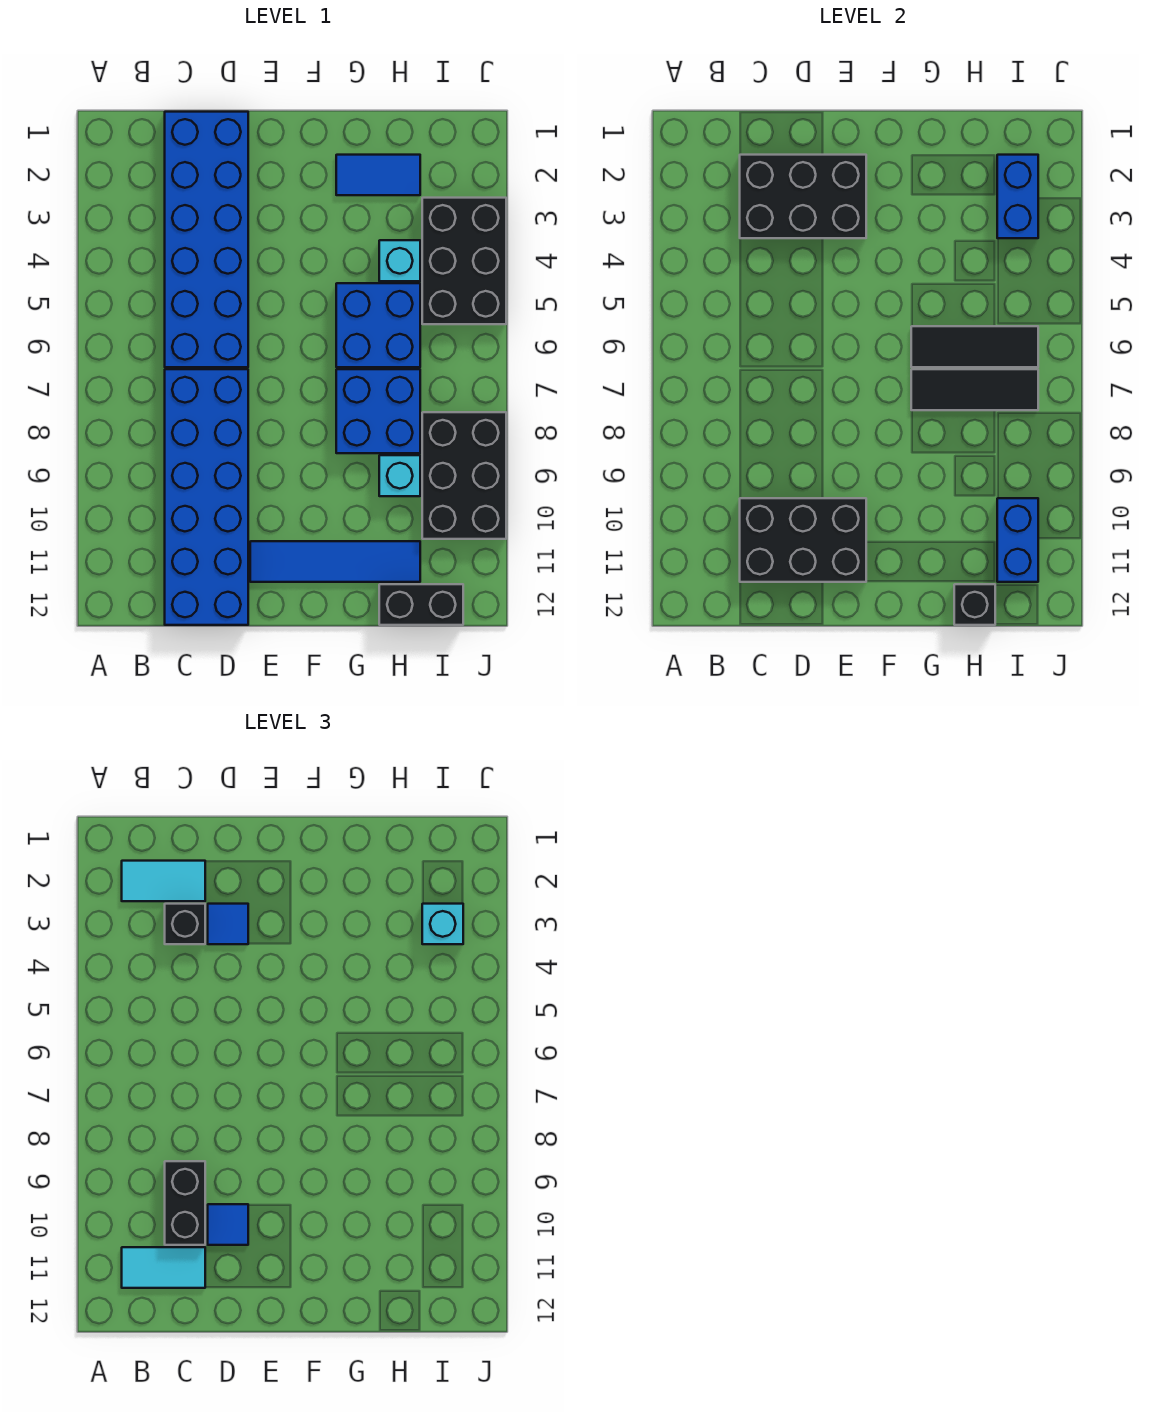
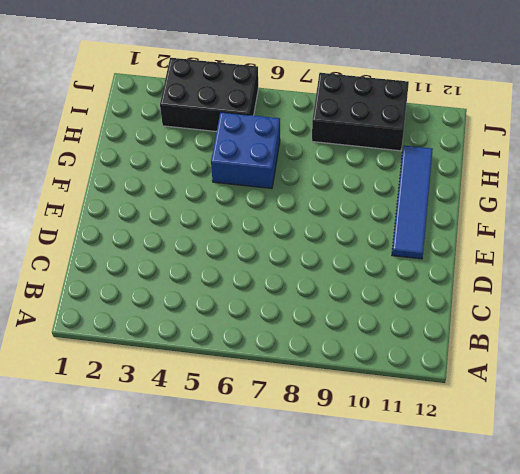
none -> blue brick C1:D6 level 1
none -> blue brick C7:D12 level 1
none -> blue tile G2:H2 level 1

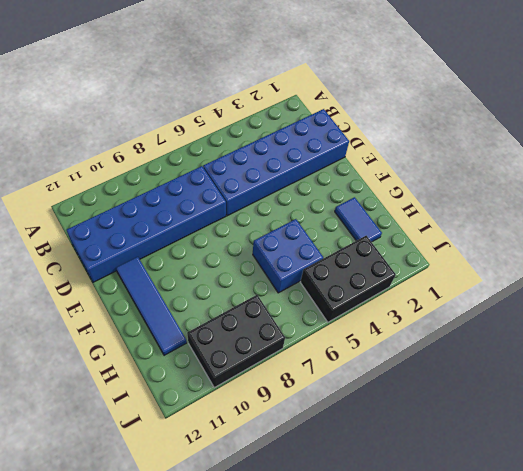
none -> blue brick G7:H8 level 1
none -> cyan brick H4 level 1
none -> cyan brick H9 level 1

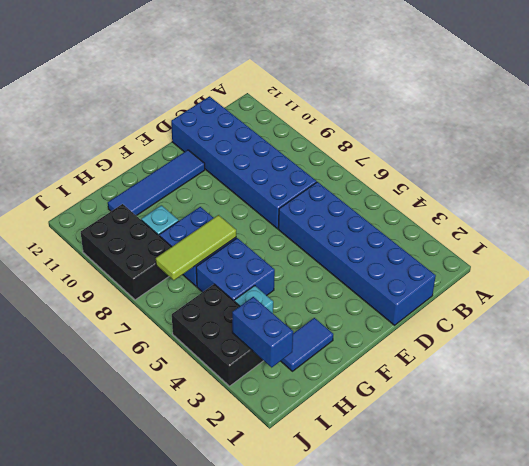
lime tile G7:I7 level 2 -> black tile G7:I7 level 2
none -> black brick H12:I12 level 1
none -> black brick C2:E3 level 2
none -> black brick C10:E11 level 2

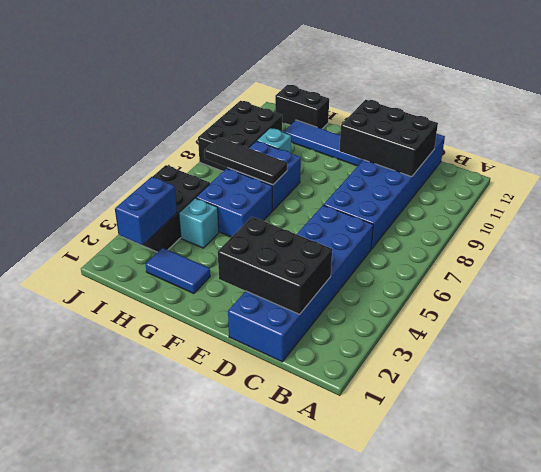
none -> black tile G6:I6 level 2
none -> black brick H12 level 2
none -> blue brick I10:I11 level 2

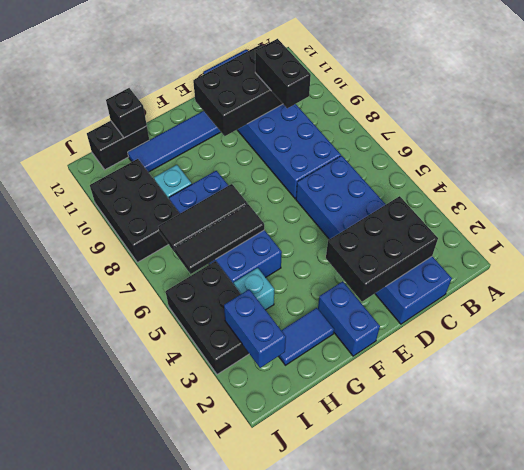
blue brick F1:F2 level 1 -> blue brick I10:I11 level 2
none -> cyan tile B2:C2 level 3
none -> cyan tile B11:C11 level 3
none -> black brick C3 level 3

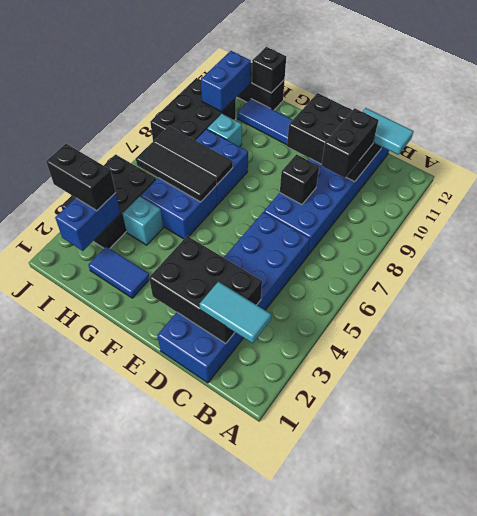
black brick D8 level 2 -> black brick C3 level 3
black brick I3:J3 level 3 -> cyan brick I3 level 3
none -> blue tile D3 level 3
none -> blue tile D10 level 3

